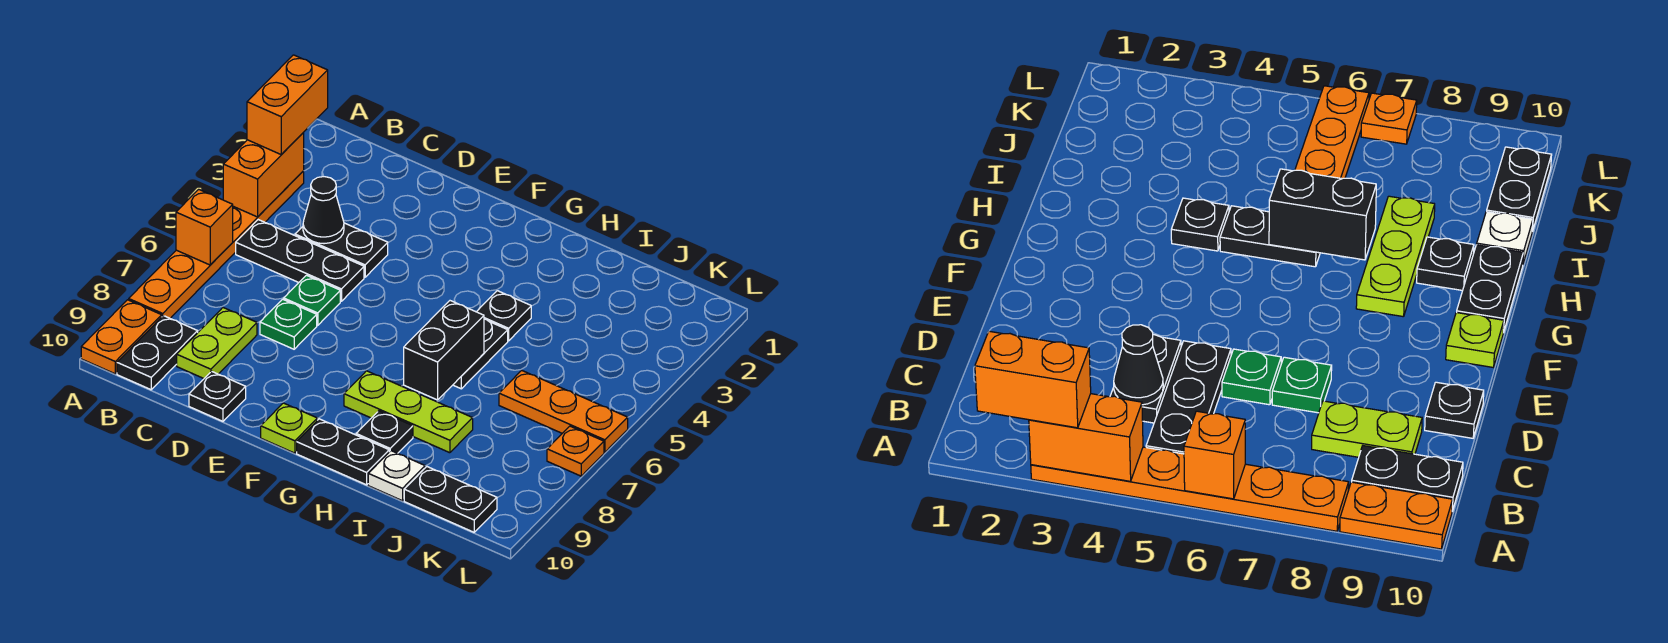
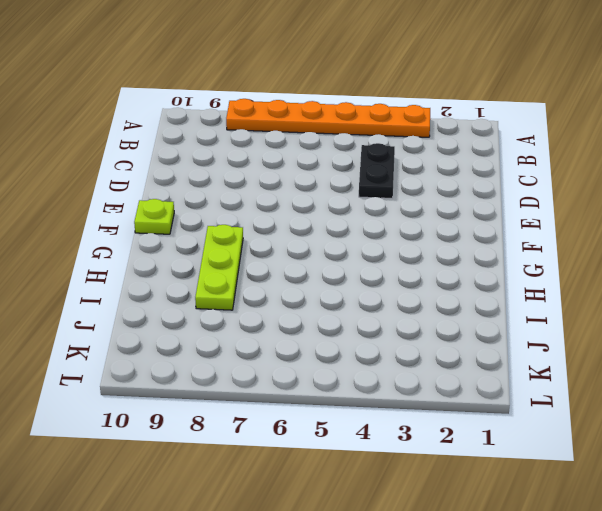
none -> orange plate A9:A10 level 1
none -> black plate B5:D5 level 1
none -> black plate B9:B10 level 1

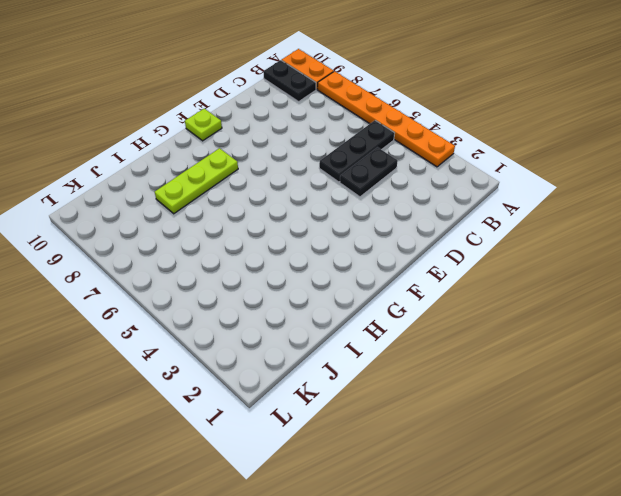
none -> lime plate C8:C9 level 1
none -> green plate D6 level 1
none -> green plate D7 level 1

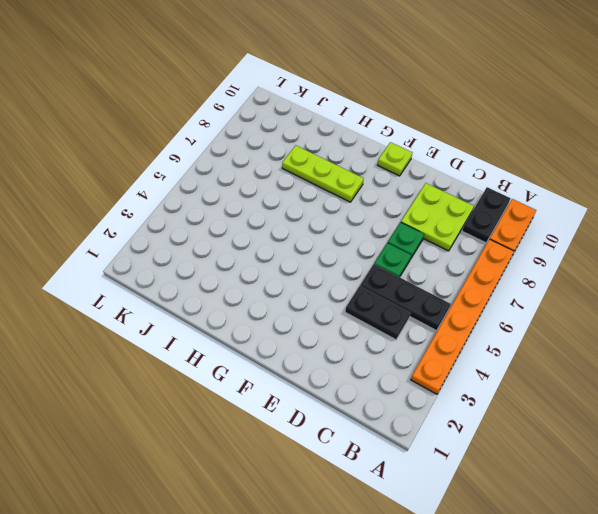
lime plate C8:D9 level 1 -> lime plate C8:C9 level 1
none -> black plate D10 level 1
none -> black plate G10:H10 level 1
none -> black plate H4 level 1

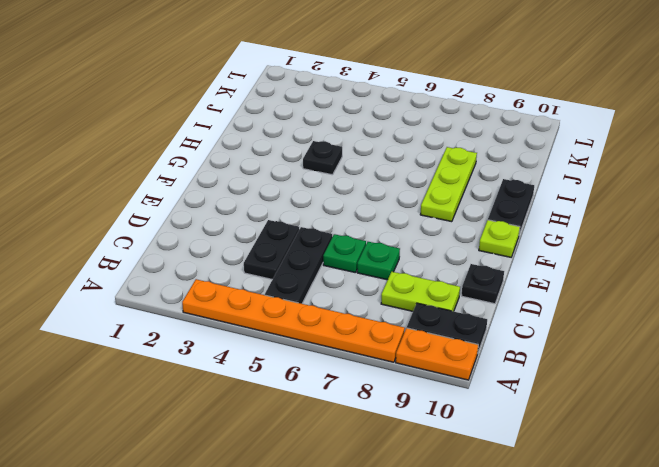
none -> black plate H5:H6 level 1
none -> black plate H9 level 1
none -> white plate I10 level 1

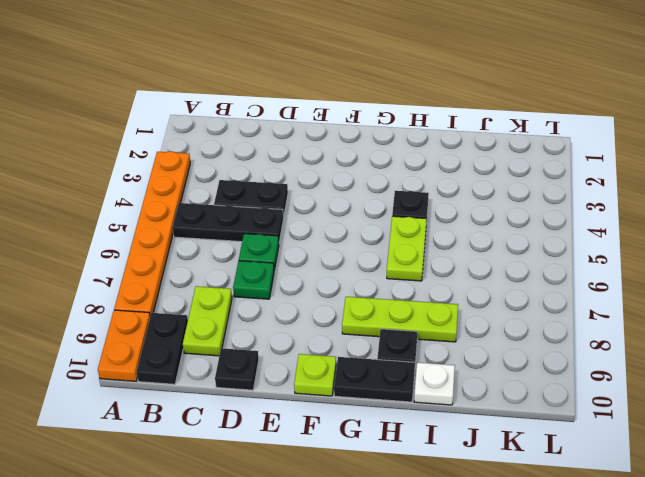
lime plate H5:H6 level 1 -> black plate H5:H6 level 1
none -> orange plate J6:L6 level 1
none -> black plate J10:K10 level 1
none -> orange plate L7 level 1

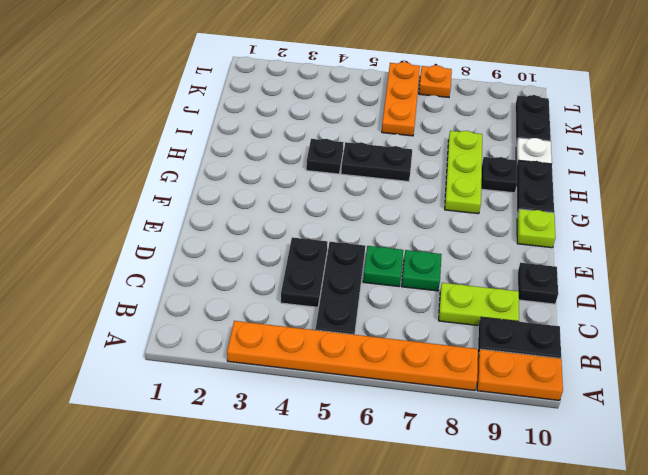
none -> orange brick A3:A4 level 2
none -> orange brick A6 level 2
none -> black cone C4 level 2

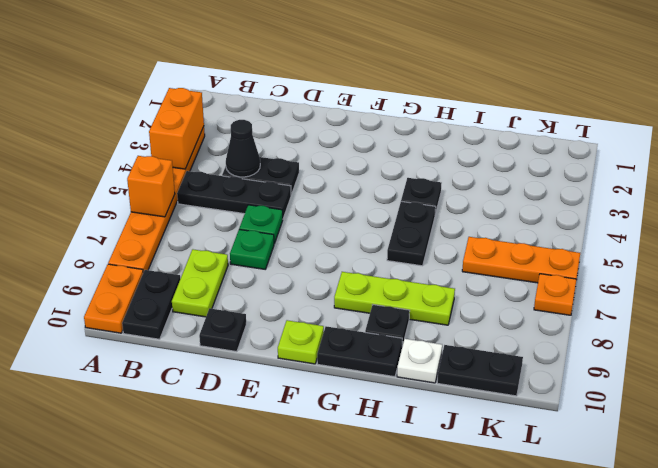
none -> black brick H6:H7 level 2
none -> orange brick A2:A3 level 3

